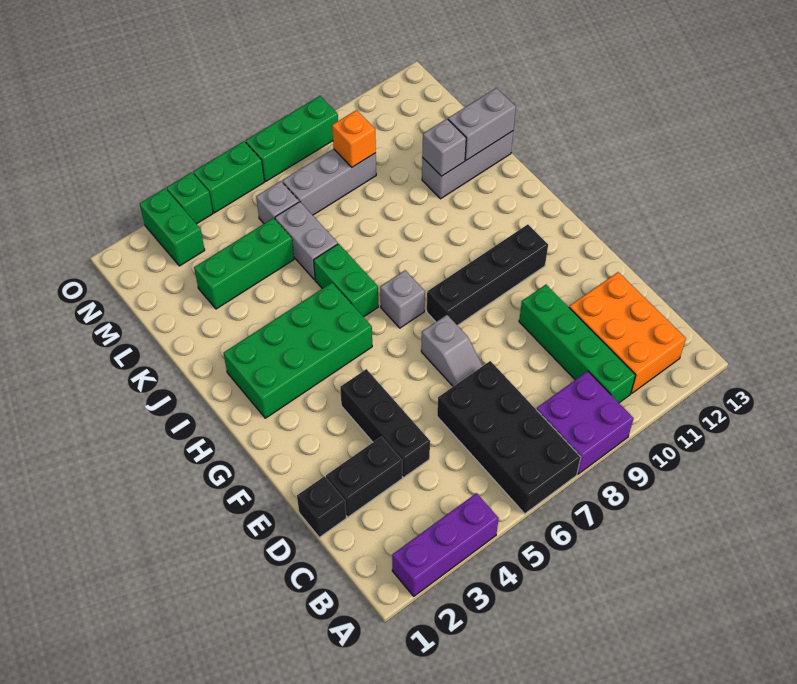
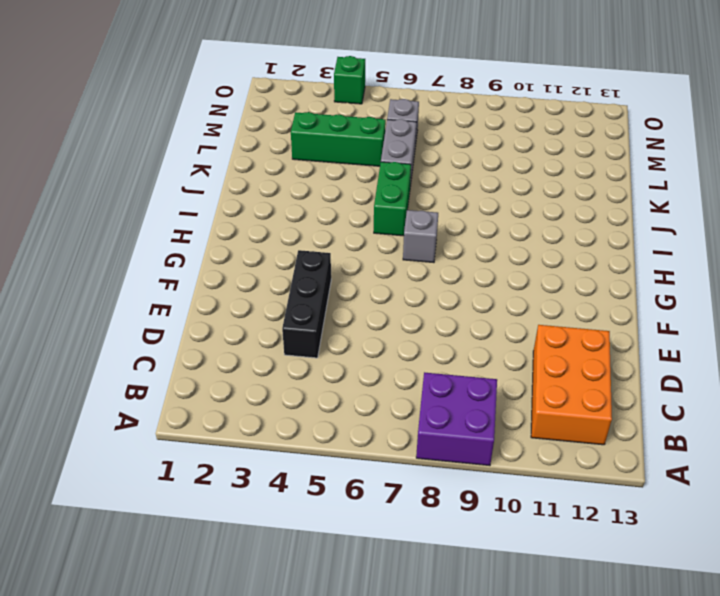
none -> purple brick A2:A4 level 1
none -> black brick A6:D7 level 1
none -> green brick B10:E10 level 1

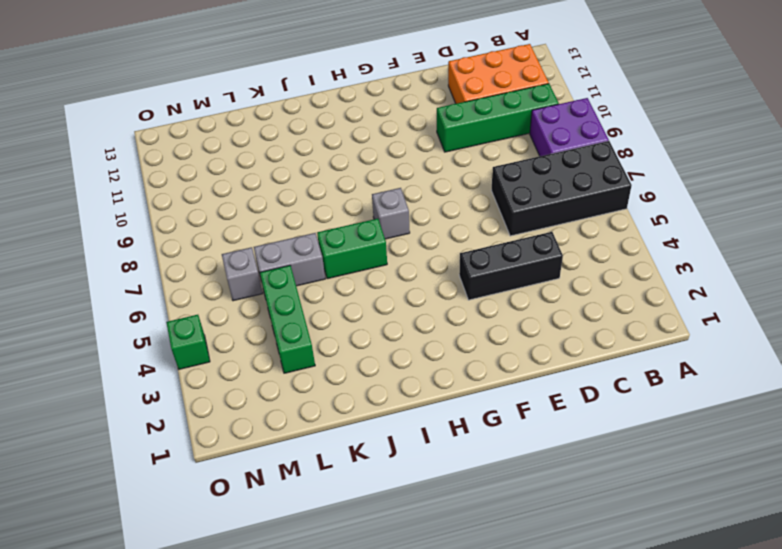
none -> purple brick A2:A4 level 1
none -> black brick D1 level 1
none -> black brick D2:D3 level 1

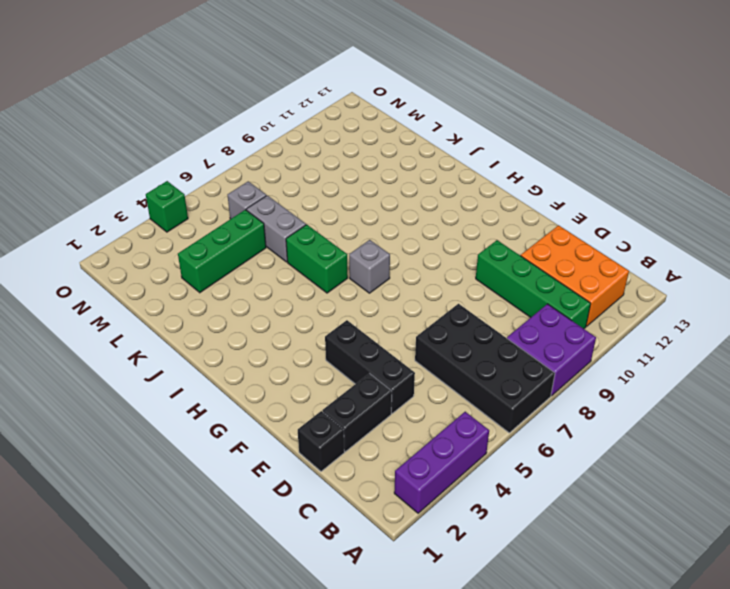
none -> grey slope E7:F7 level 1 top F
none -> black brick G8:G11 level 1
none -> green brick H2:I5 level 1

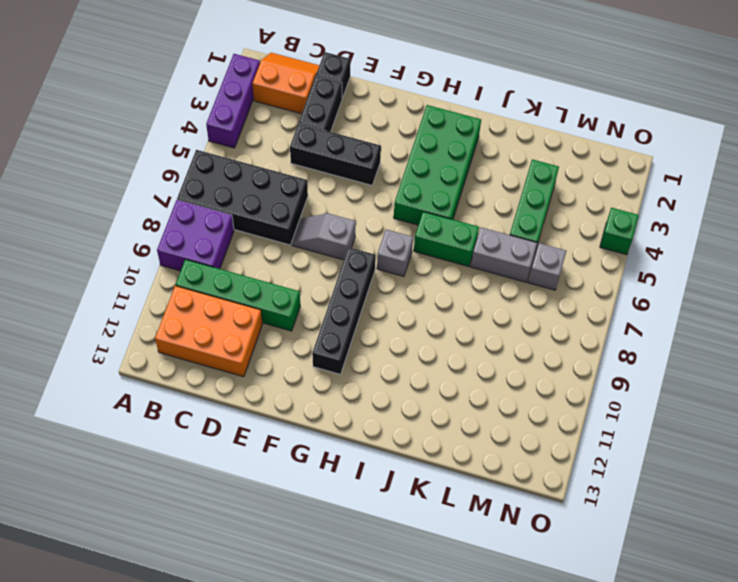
orange slope B1:C2 level 1 top 2 -> none
none -> grey brick K11:K13 level 1
none -> grey brick M7:M9 level 1
none -> green brick N3:O3 level 1

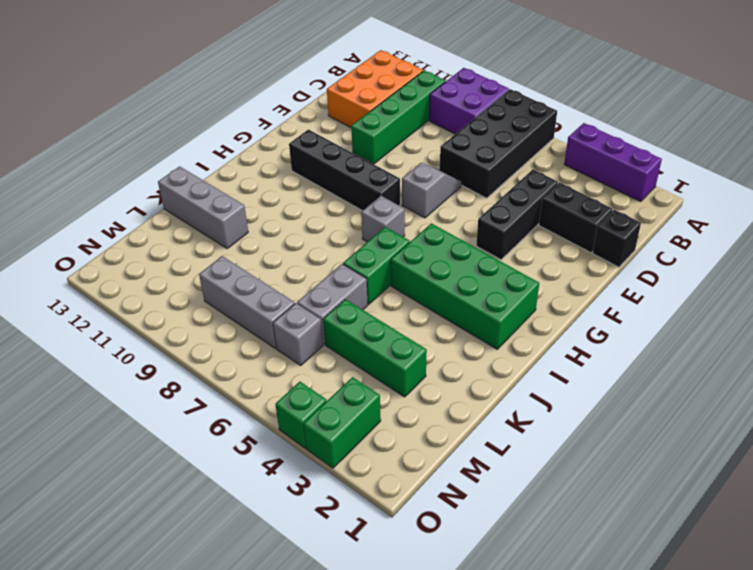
none -> green brick O5:O6 level 1
none -> green brick O7:O9 level 1
none -> grey brick K11 level 2

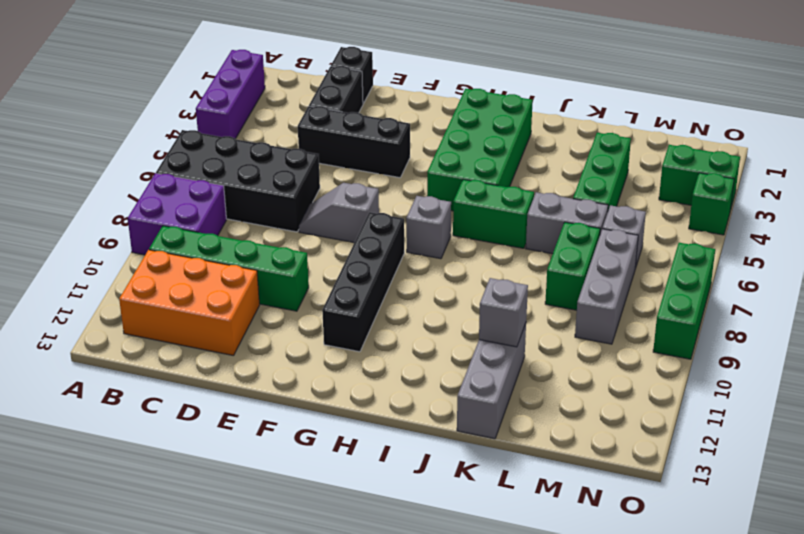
green brick L7:L8 level 1 -> green brick O5:O6 level 1
none -> grey brick K12:K13 level 2
none -> orange brick M9 level 2

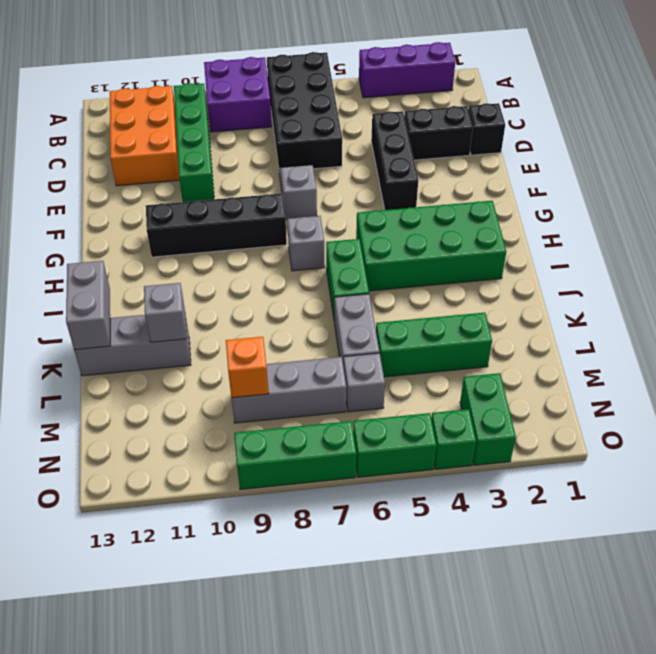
grey brick J13:K13 level 2 -> grey brick K12:K13 level 2

